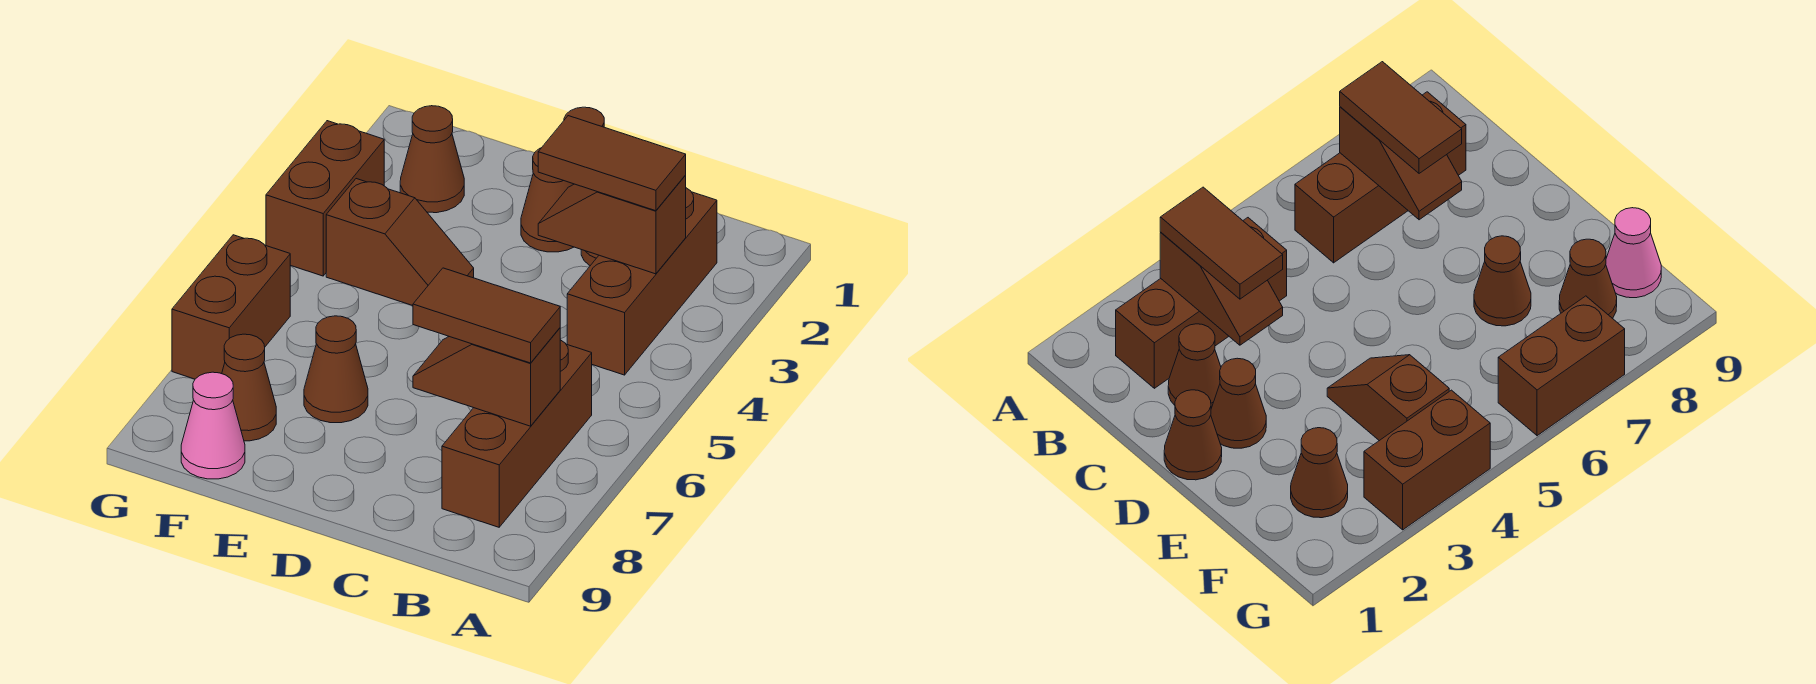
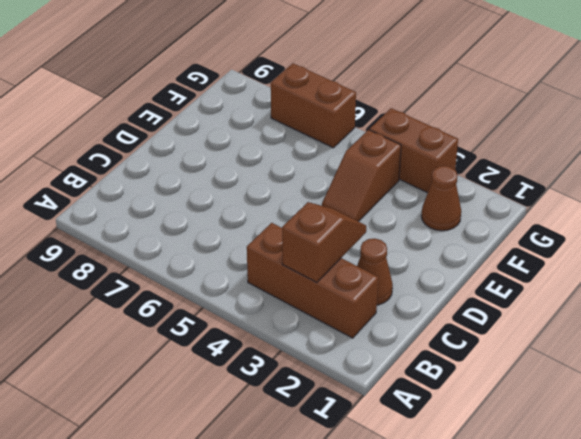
none -> brown brick B6:B8 level 1
none -> brown cone D1 level 1
none -> brown cone D2 level 1

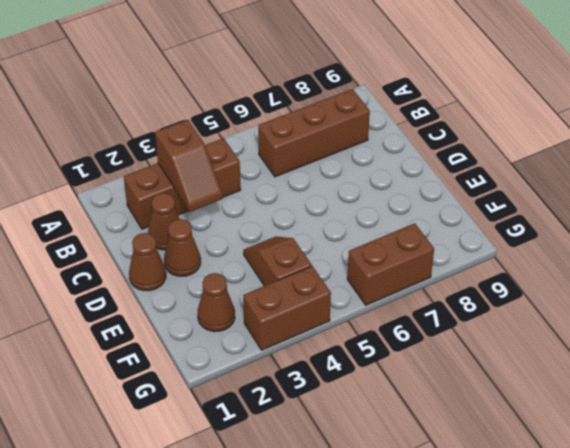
none -> brown cone E7 level 1
none -> brown cone F8 level 1
none -> pink cone F9 level 1

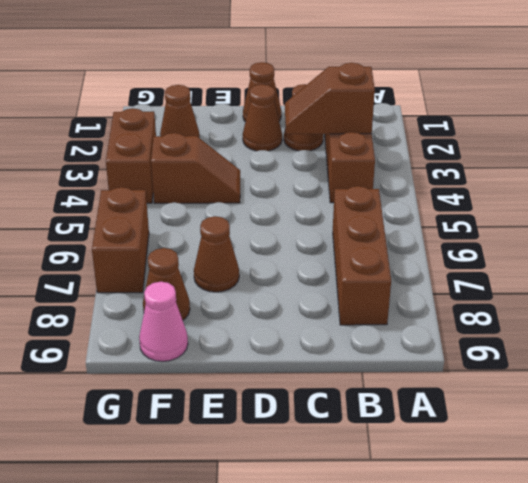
none -> brown slope B7:C7 level 2 top B
none -> brown tile B3:C3 level 3
none -> brown tile B7:C7 level 3

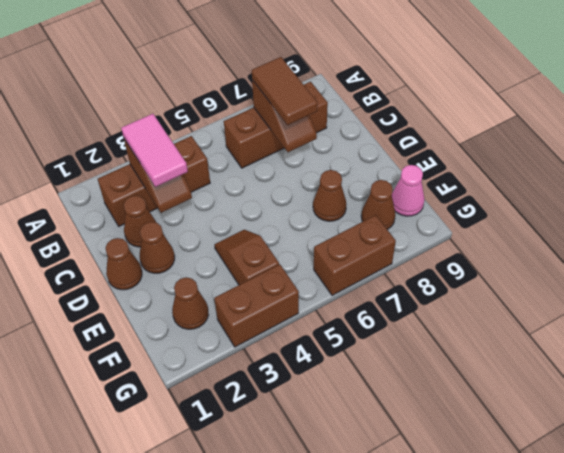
pink tile B3:C3 level 3 -> brown tile B3:C3 level 3

